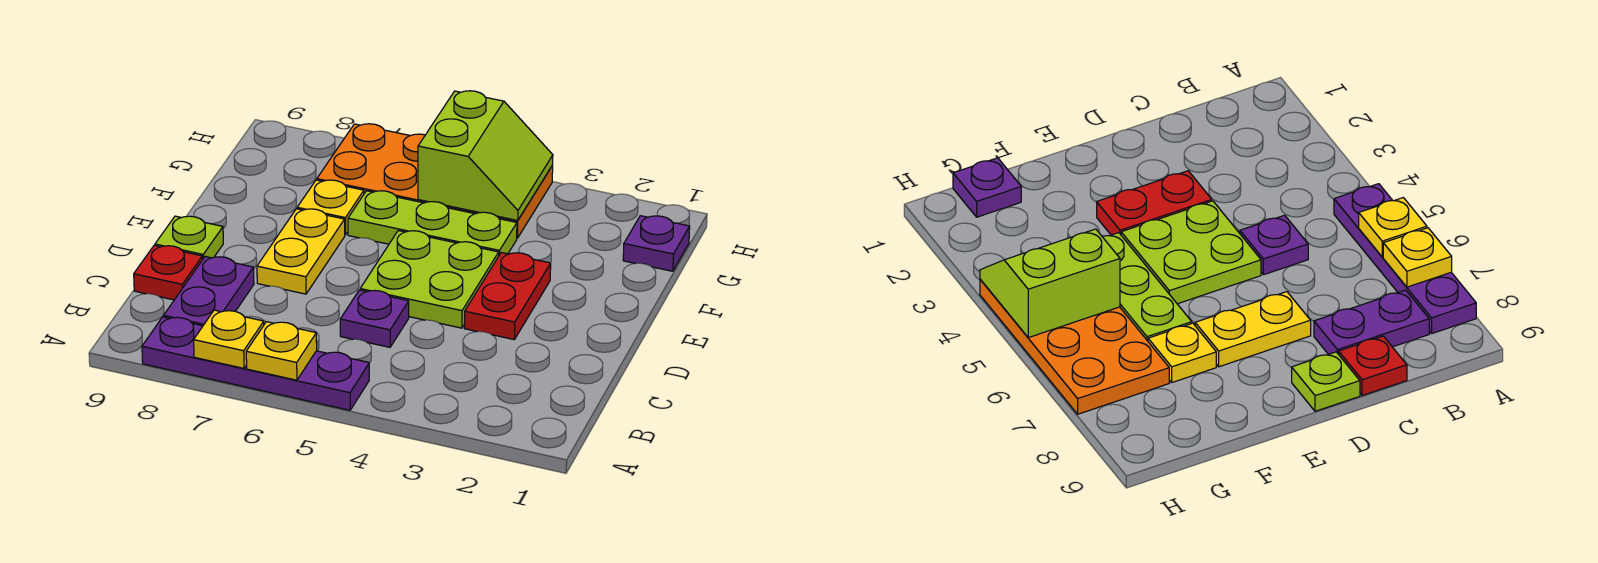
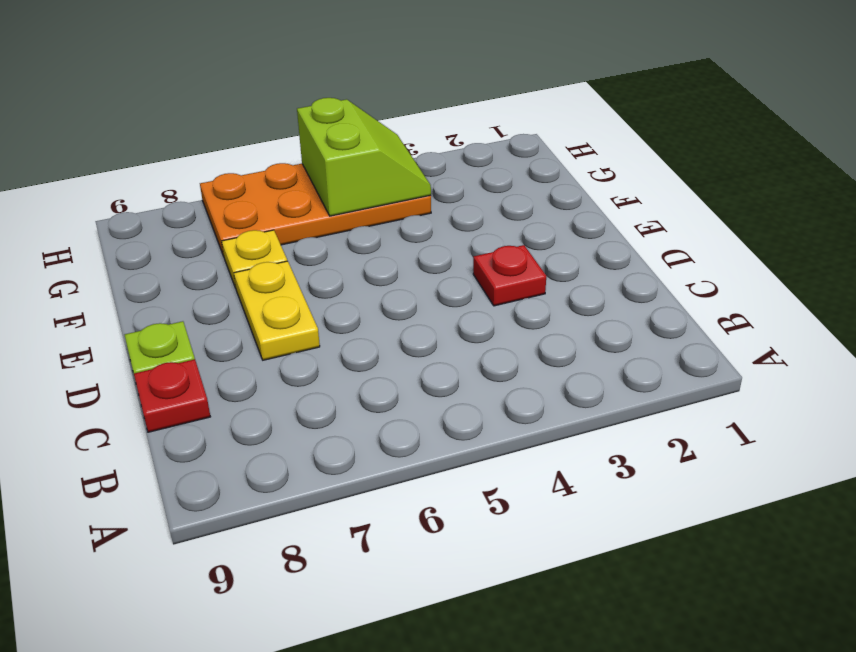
red plate D3 level 1 -> red plate D3:E3 level 1
none -> purple plate A5:A8 level 1
none -> purple plate B8:C8 level 1
none -> purple plate C5 level 1

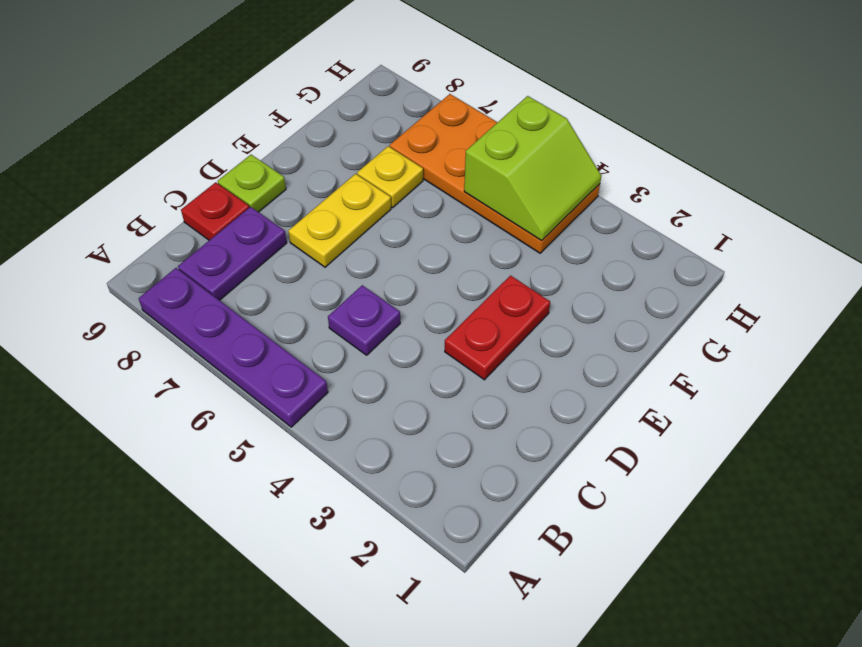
none -> lime plate D4:E5 level 1
none -> lime plate F4:F6 level 1
none -> purple plate G1 level 1

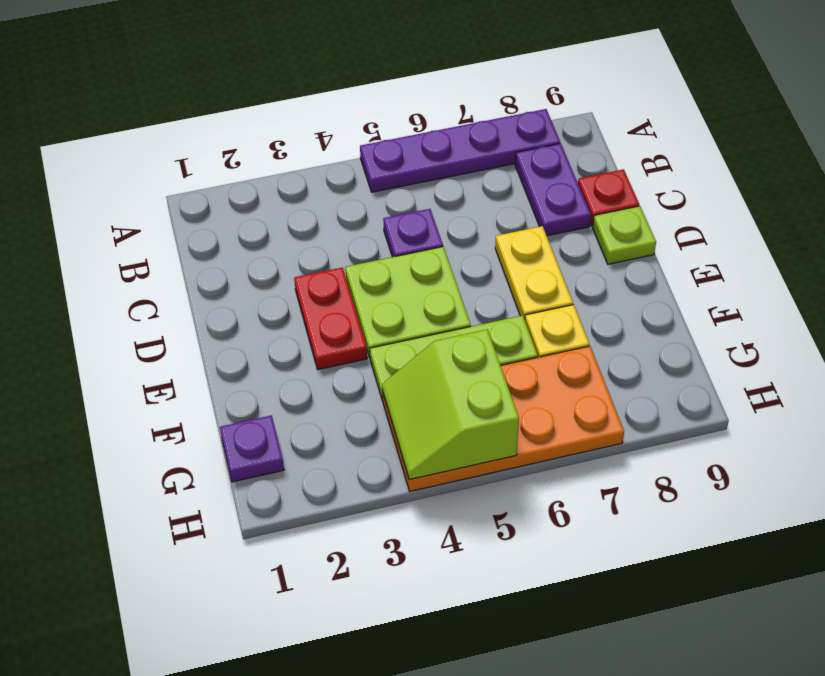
none -> yellow plate A6 level 2
none -> yellow plate A7 level 2

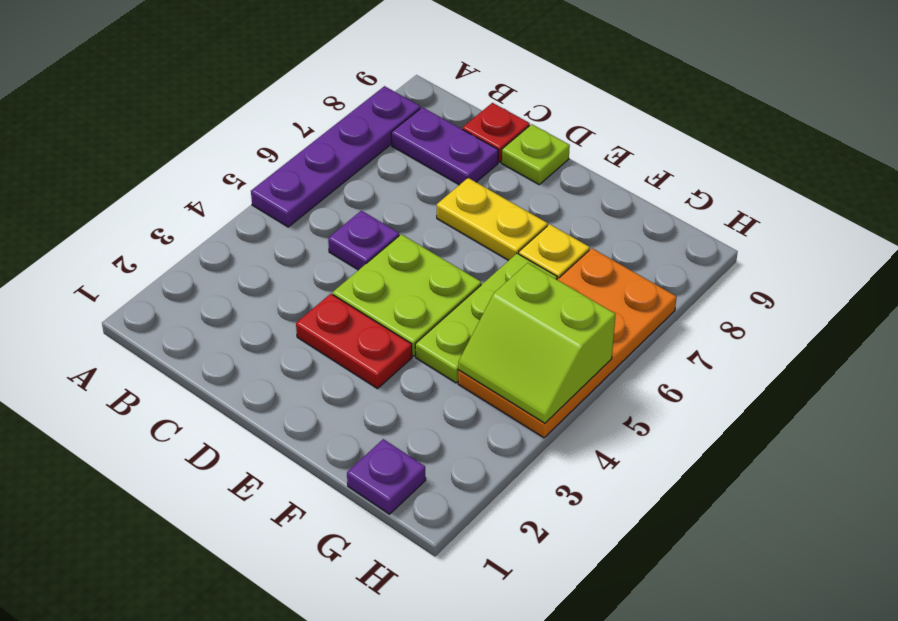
none -> yellow plate A6 level 2
none -> yellow plate A7 level 2

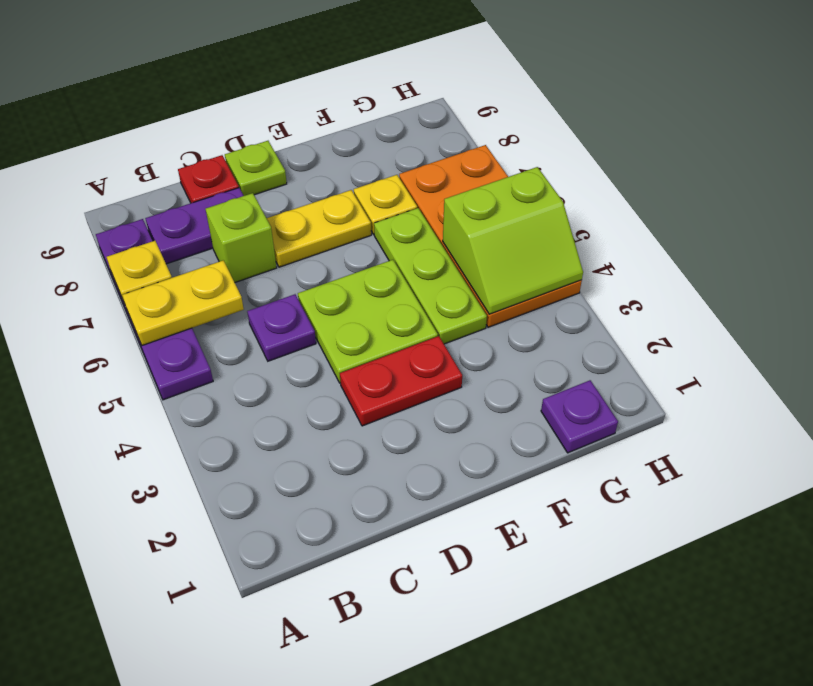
yellow plate A6:B6 level 2 -> yellow plate A6 level 2
lime brick C7 level 1 -> none

